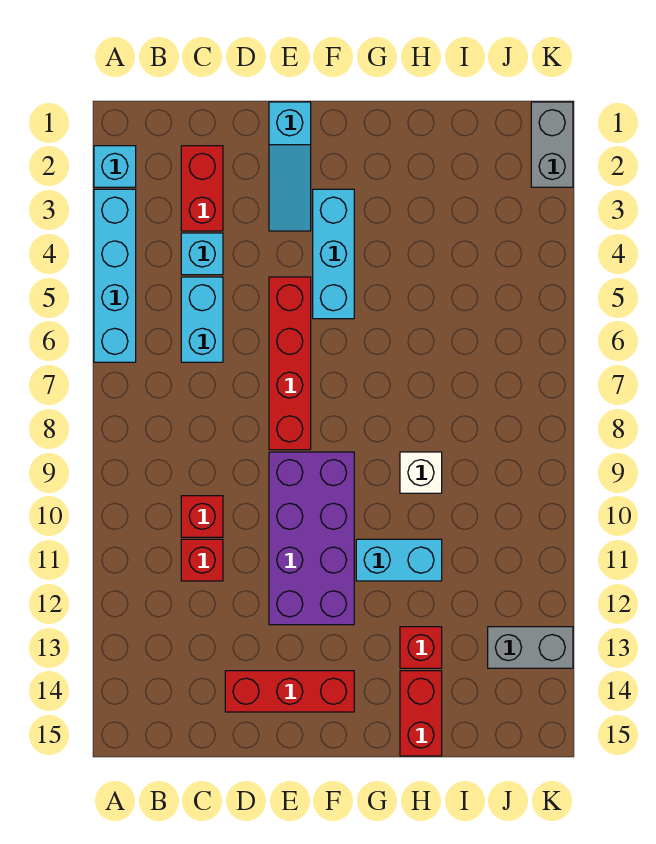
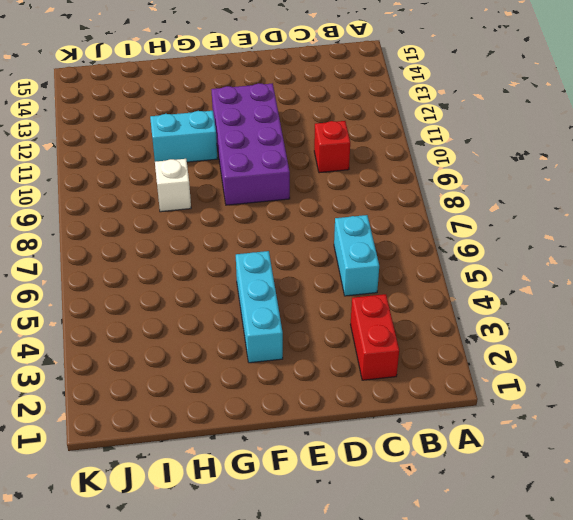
none -> cyan brick A2 level 1
none -> cyan brick A3:A6 level 1
none -> cyan brick C4 level 1

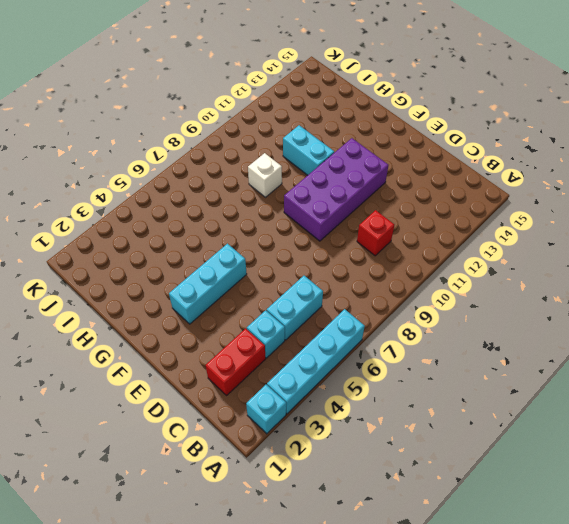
none -> red brick C11 level 1
none -> red brick D14:F14 level 1
none -> cyan slope E1:E3 level 1 top 1

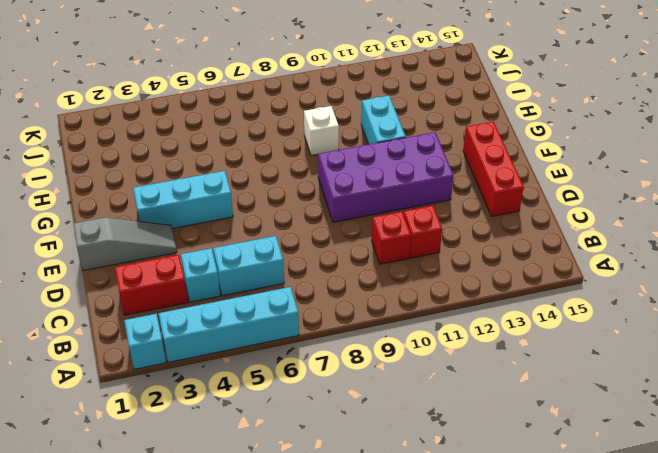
grey slope E1:E3 level 1 top 1 -> cyan slope E1:E3 level 1 top 1
none -> red brick E5:E8 level 1
none -> red brick H13 level 1
none -> red brick H14:H15 level 1

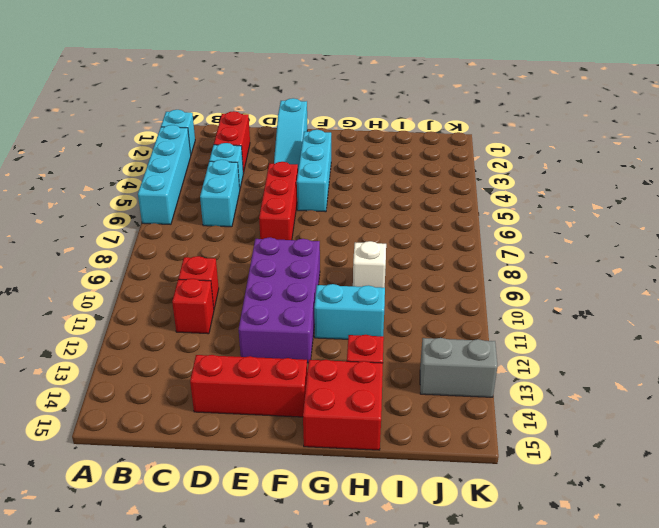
red brick E5:E7 level 1 -> red brick E5:E8 level 1
red brick G14:H15 level 1 -> red brick H14:H15 level 1
none -> grey brick K1:K2 level 1

